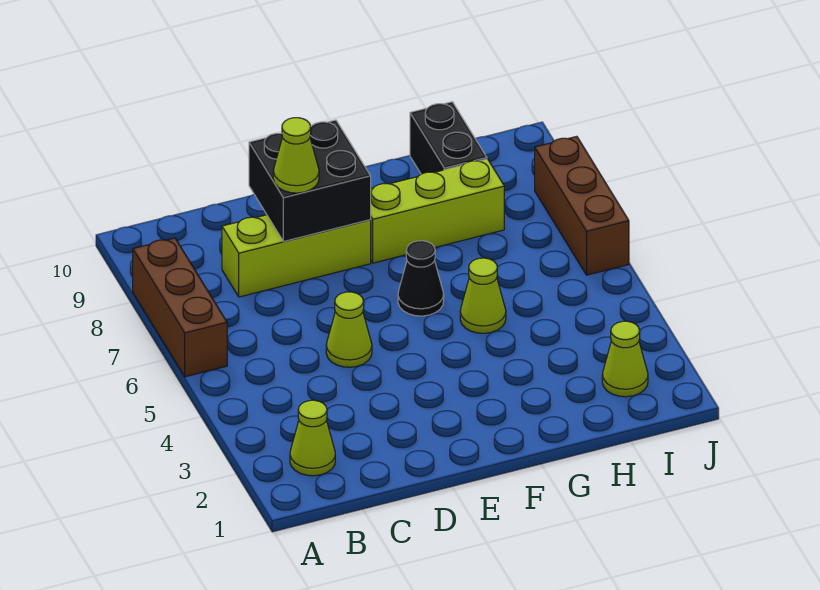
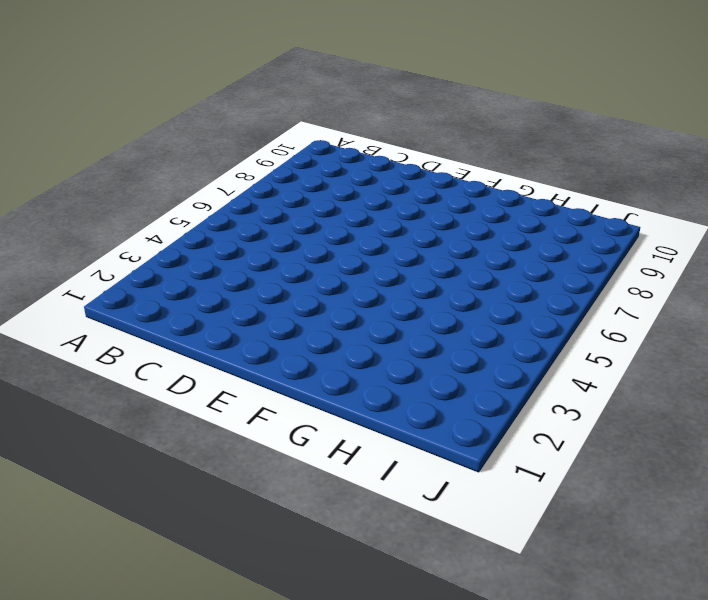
none -> brown brick A6:A8 level 1
none -> lime cone B2 level 1
none -> lime brick C8:E8 level 1

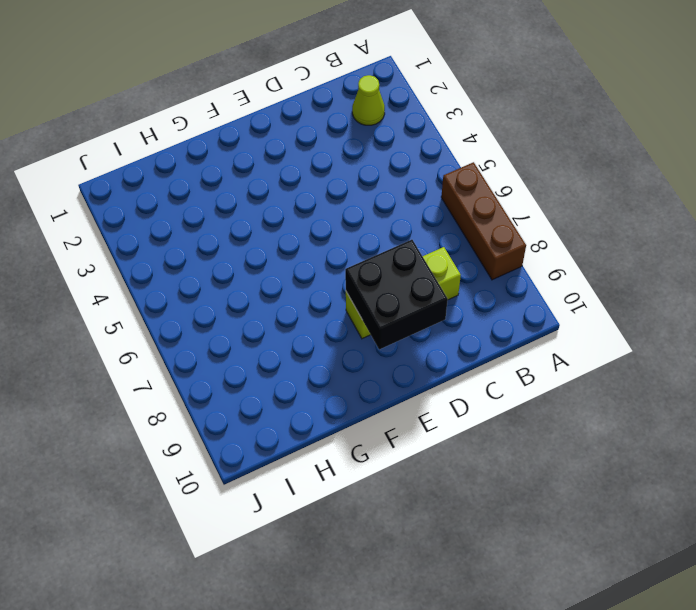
none -> lime cone D5 level 1
none -> black cone F6 level 1
none -> lime brick F8:H8 level 1

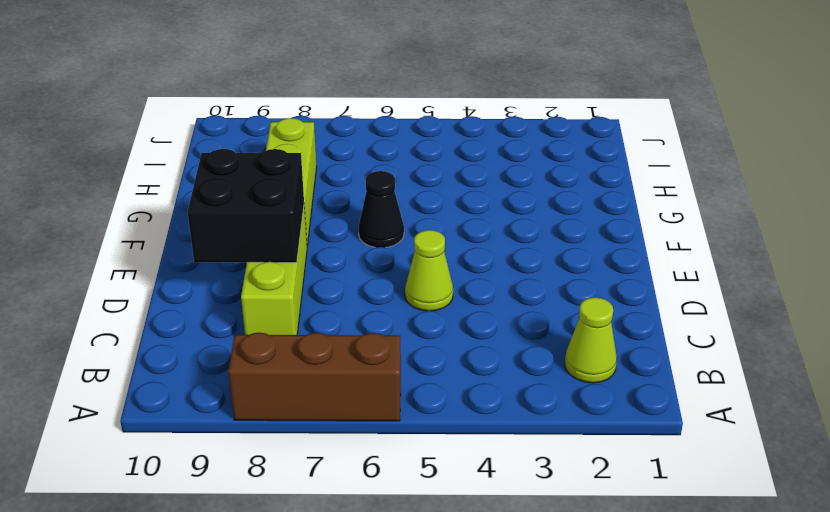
none -> lime cone G5 level 1
none -> black brick H9:H10 level 1
none -> lime cone I2 level 1

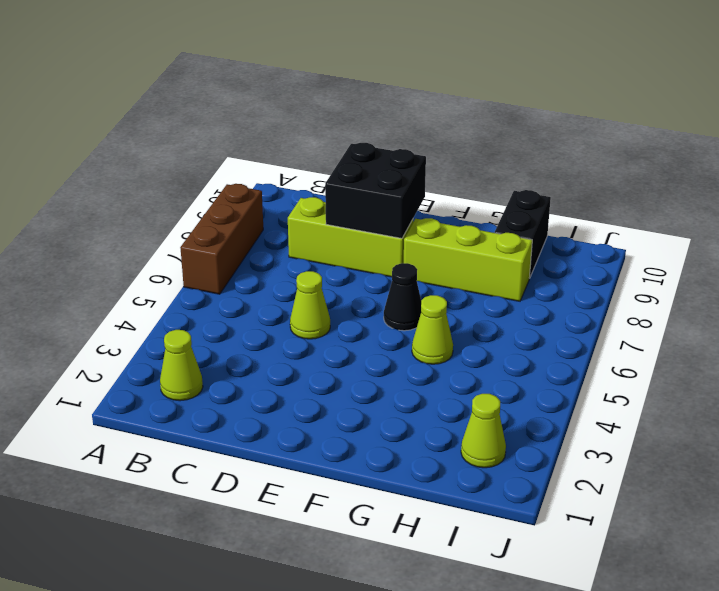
none -> brown brick J6:J8 level 1
none -> lime cone D8 level 3

